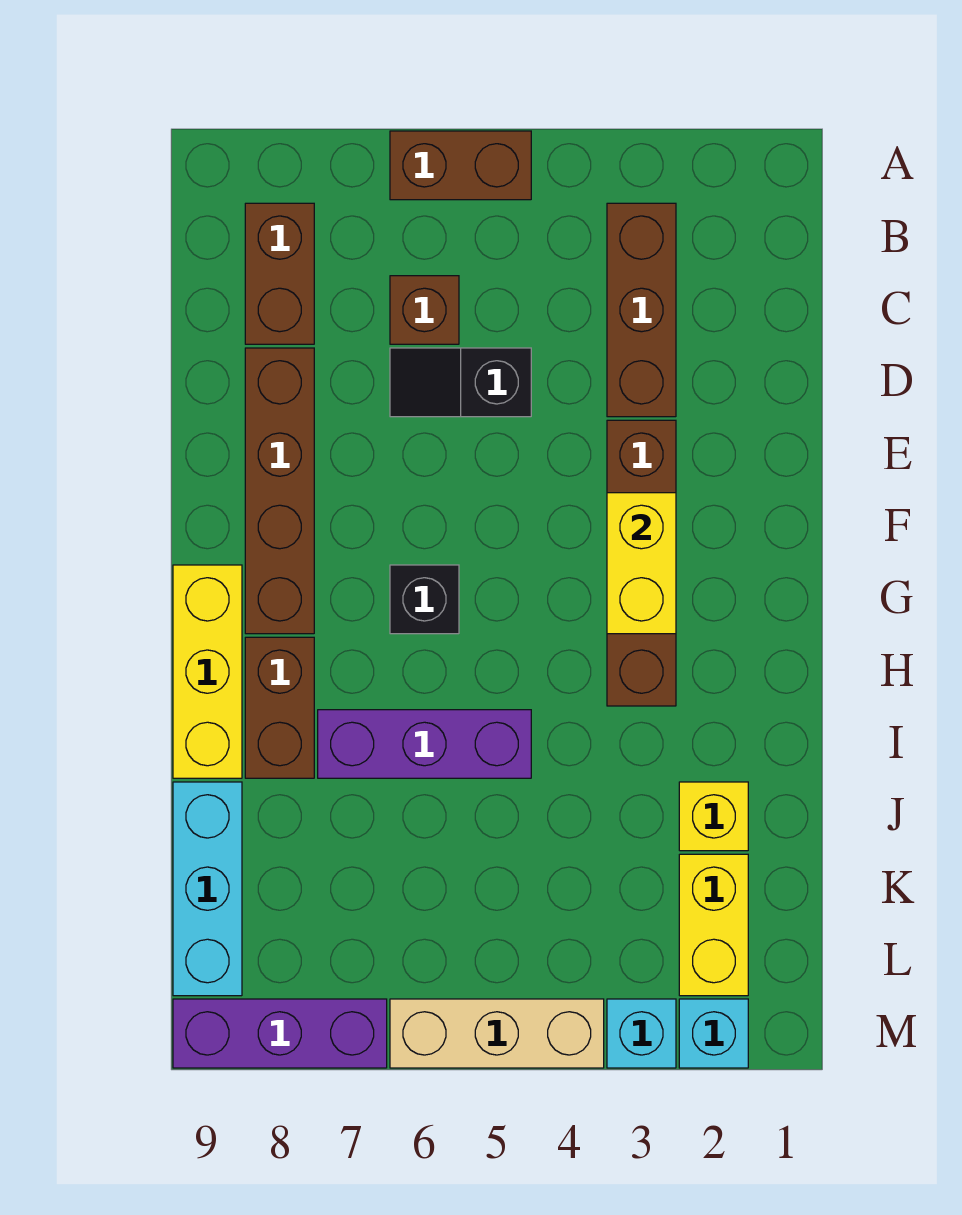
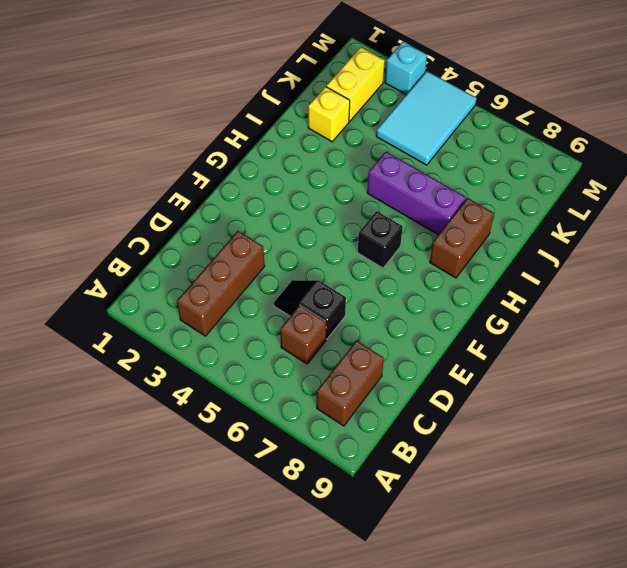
black slope D5:D6 level 1 top 6 -> black slope D5:D6 level 1 top 5
cyan tile K4:M5 level 1 -> tan brick M4:M6 level 1
none -> brown brick A5:A6 level 1
none -> brown brick D8:G8 level 1
none -> brown brick E3:H3 level 1

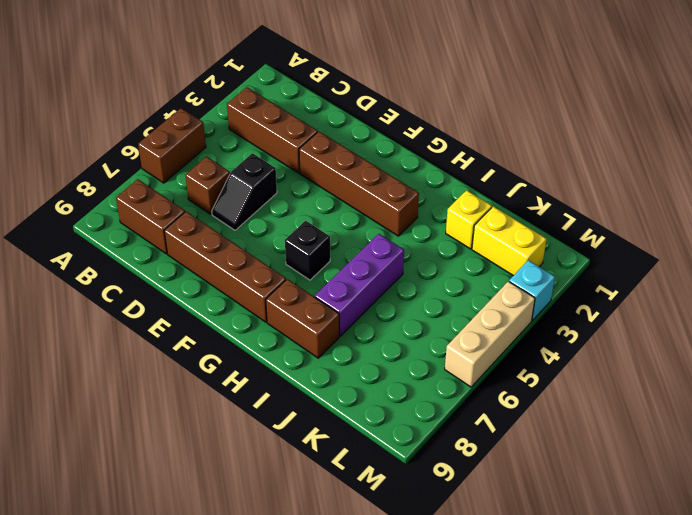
none -> yellow brick G9:I9 level 1
none -> cyan brick J9:L9 level 1
none -> cyan brick M2 level 1

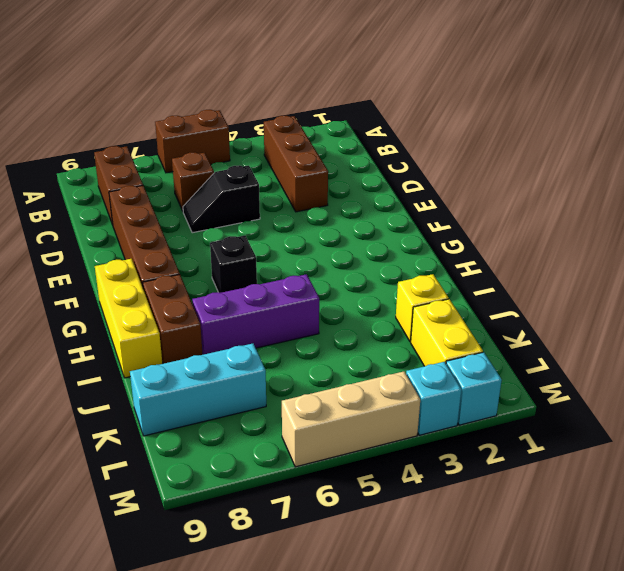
cyan brick K7:K9 level 1 -> cyan brick J9:L9 level 1
none -> brown brick E3:H3 level 1
none -> purple brick M7:M9 level 1
none -> yellow brick F3:G3 level 2

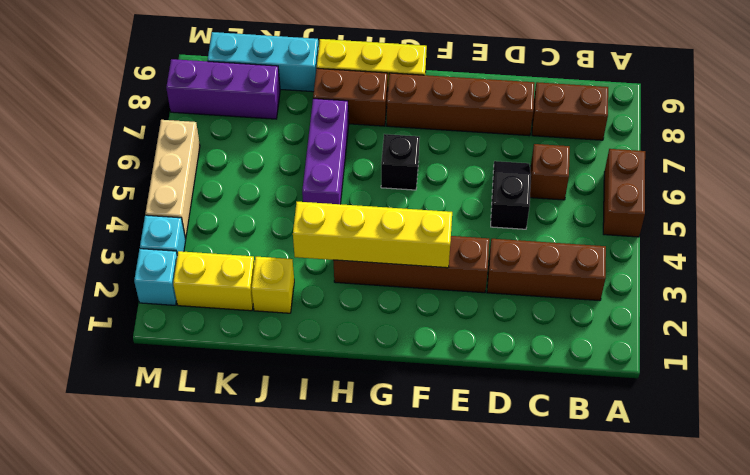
yellow brick F3:I3 level 2 -> yellow brick F3:G3 level 2
purple brick K8:M8 level 1 -> purple brick M7:M9 level 1

